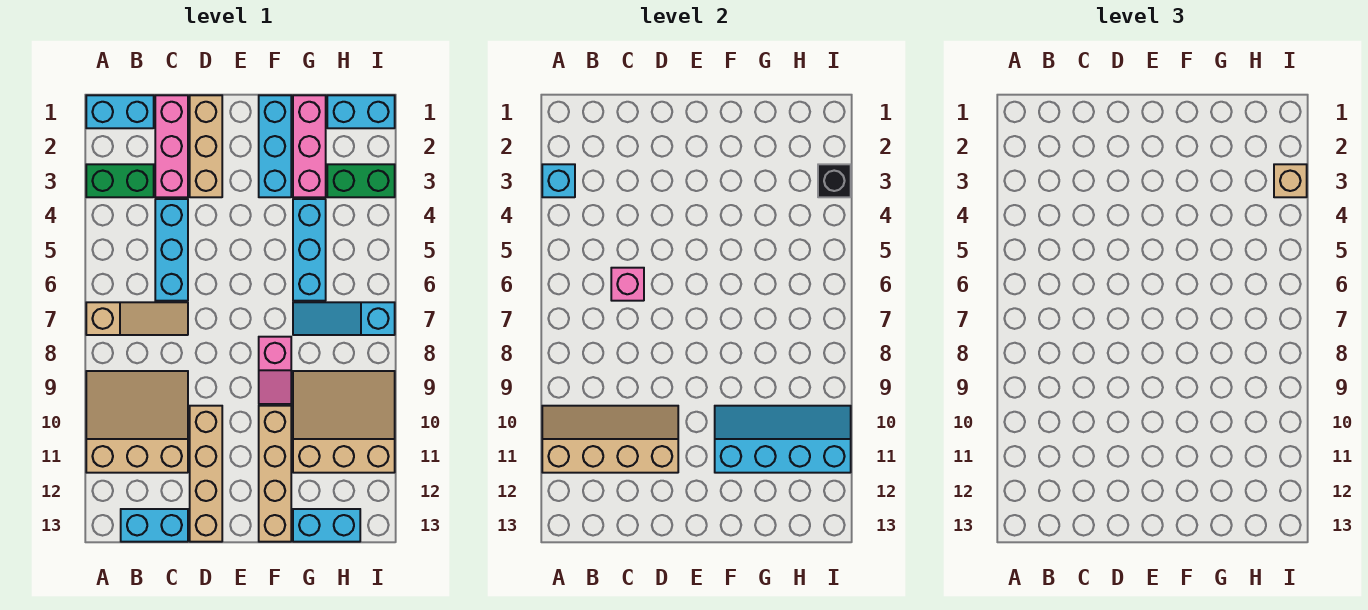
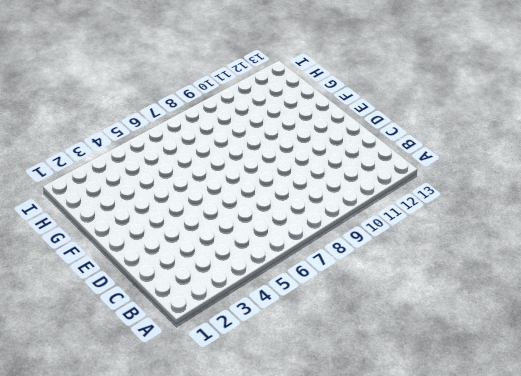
none -> cyan brick A1:B1 level 1
none -> green brick A3:B3 level 1
none -> tan slope A7:C7 level 1 top A

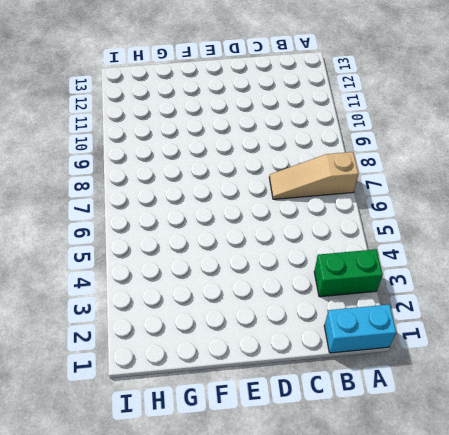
none -> tan slope A9:C11 level 1 top 11
none -> cyan brick B13:C13 level 1
none -> pink brick C1:C3 level 1

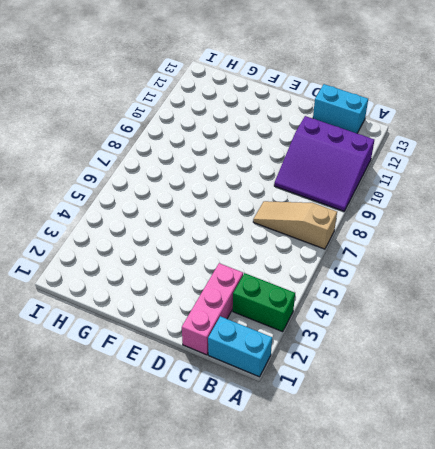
purple slope A9:C11 level 1 top 11 -> tan slope A9:C11 level 1 top 11
none -> cyan brick C4:C6 level 1
none -> tan brick D1:D3 level 1
none -> tan brick D10:D13 level 1

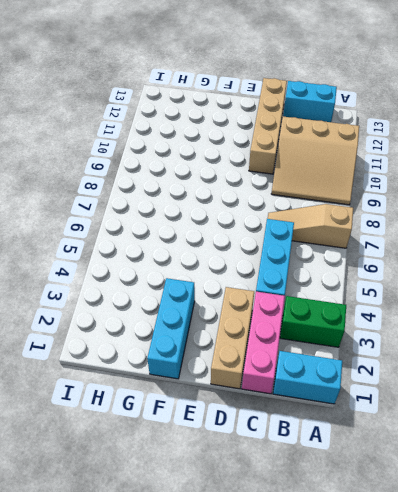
none -> pink slope F8:F9 level 1 top 8
none -> tan brick F10:F13 level 1
none -> pink brick G1:G3 level 1

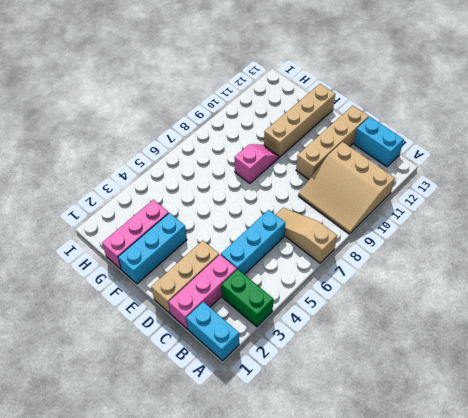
none -> cyan brick G4:G6 level 1
none -> cyan slope G7:I7 level 1 top I
none -> tan slope G9:I11 level 1 top 11

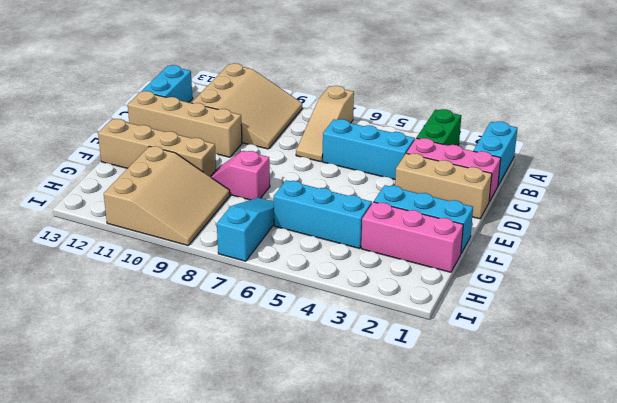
none -> cyan brick G13:H13 level 1
none -> cyan brick H1:I1 level 1
none -> green brick H3:I3 level 1

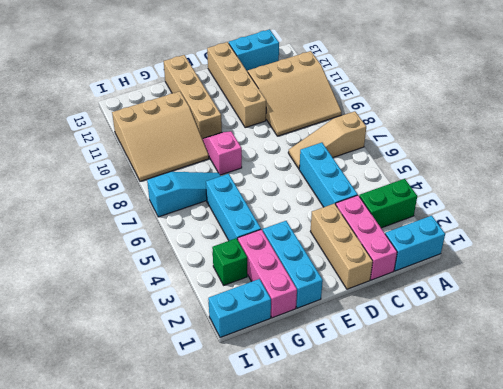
green brick H3 level 1 -> green brick H3:I3 level 1
none -> cyan brick G13:H13 level 1
none -> cyan brick A3 level 2
none -> tan slope A10:D11 level 2 top 11

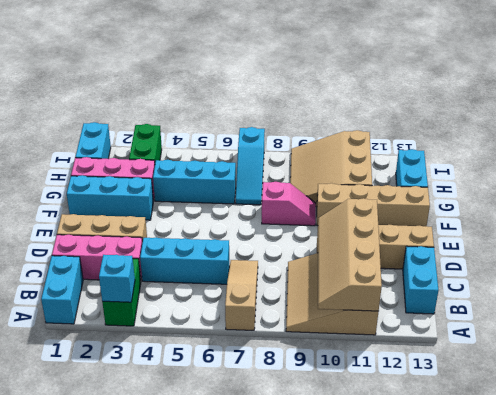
none -> pink brick C6 level 2
none -> cyan slope F10:I11 level 2 top 11
none -> black brick I3 level 2

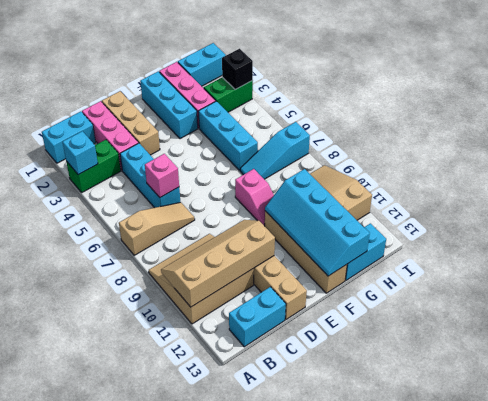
cyan slope F10:G13 level 2 top G -> cyan slope F10:I11 level 2 top 11
none -> tan brick I3 level 3

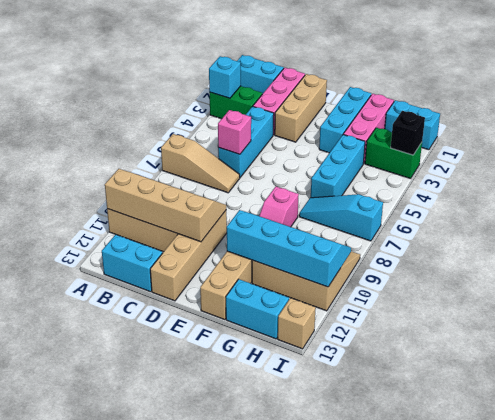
tan brick I13 level 1 -> tan brick I3 level 3

